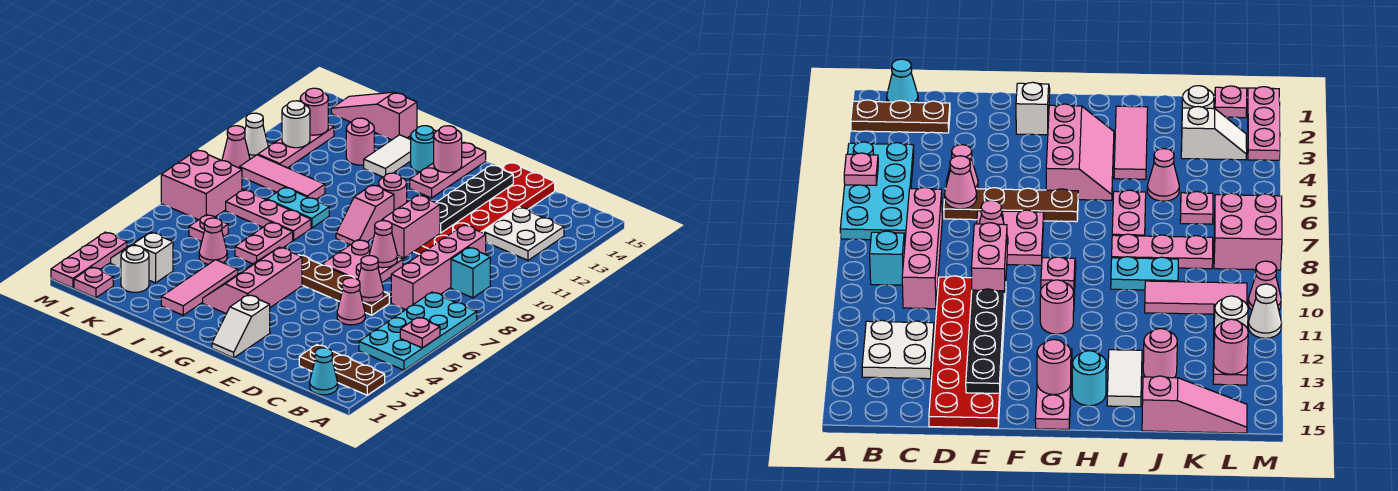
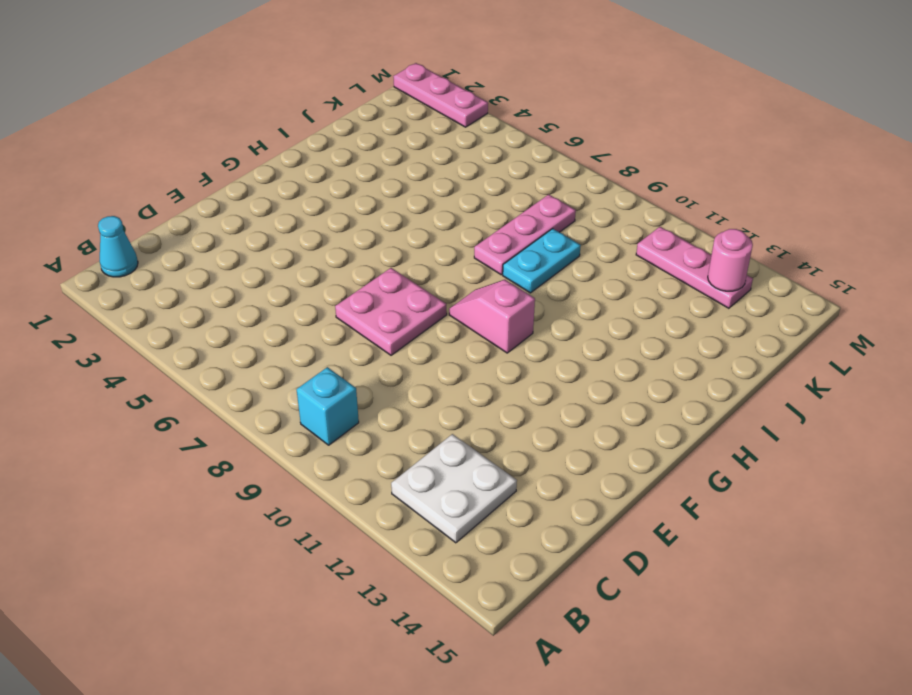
none -> brown plate A2:C2 level 1
none -> cyan plate A4:B7 level 1
none -> pink brick C7:C10 level 1
none -> pink cone D5 level 1

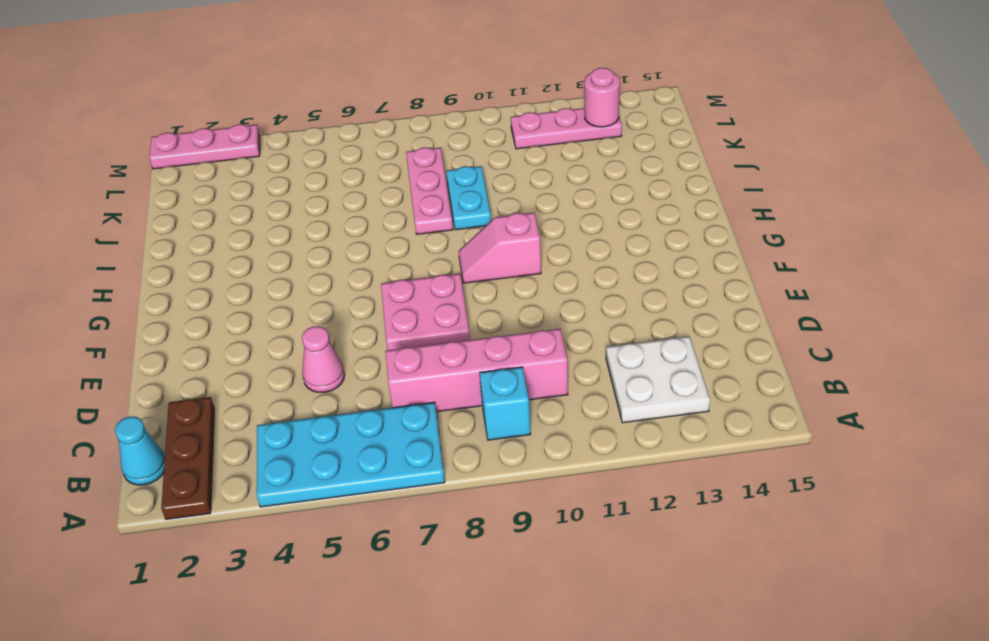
none -> brown plate D6:G6 level 1
none -> red plate D10:E15 level 1
none -> white slope F1:F2 level 1 top 2
none -> pink slope G3:H5 level 1 top G

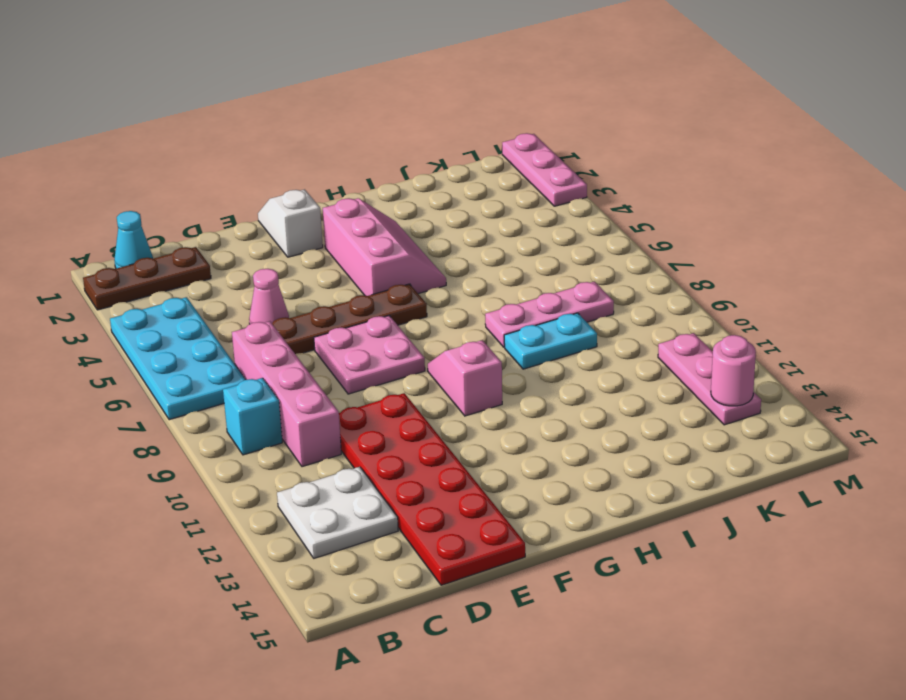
none -> pink round brick G11 level 1
none -> pink plate G13:G15 level 1
none -> cyan round brick H14 level 1
none -> pink tile I2:I4 level 1

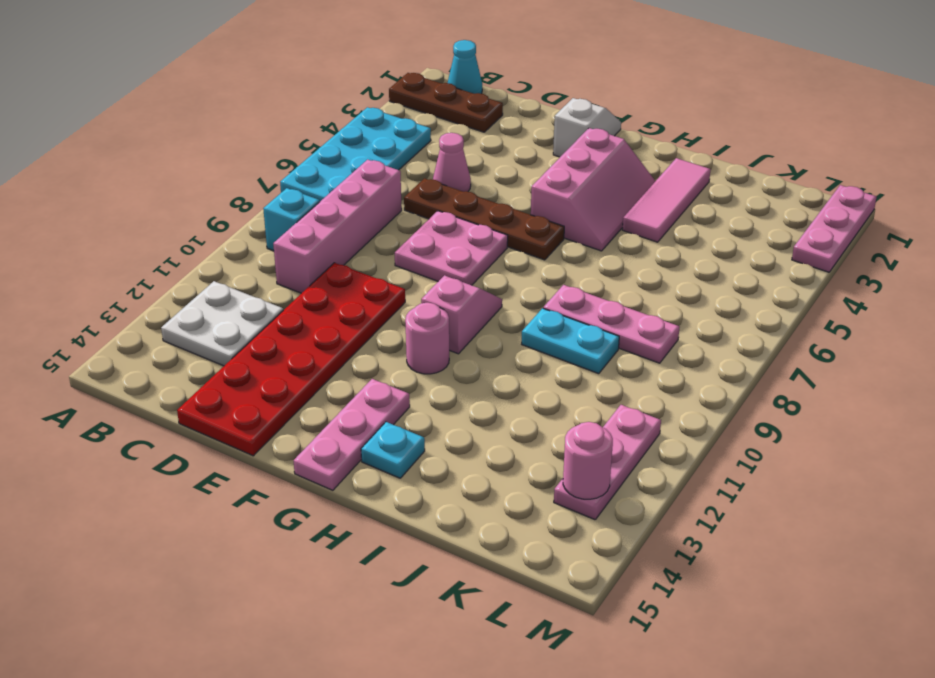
cyan plate H14 level 1 -> cyan round brick H14 level 1
none -> pink plate I6:I7 level 1
none -> white tile I13:I14 level 1
none -> pink cone J5 level 1
none -> pink tile J10:L10 level 1

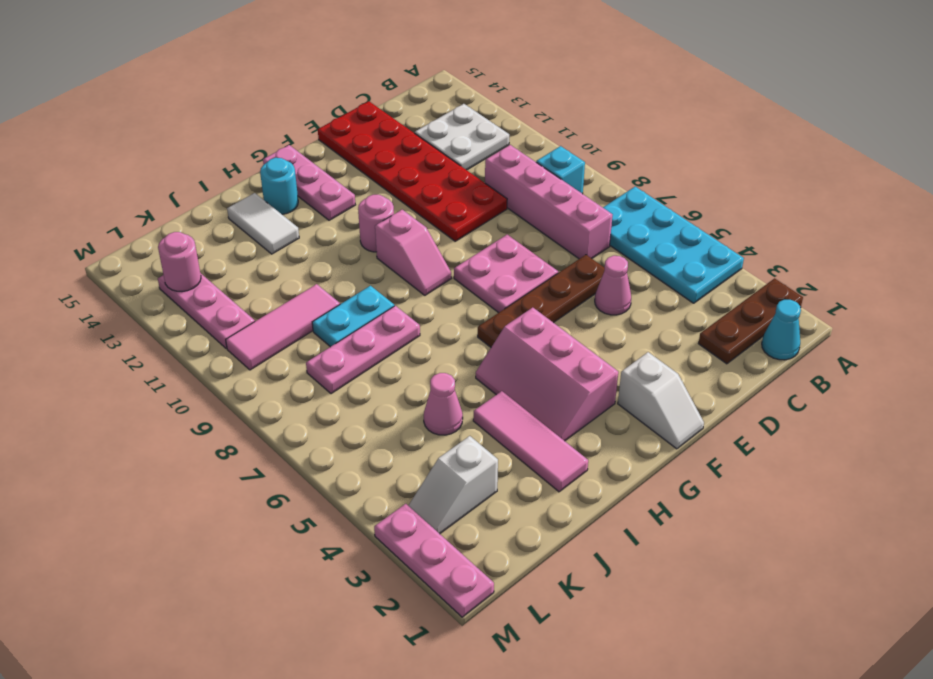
none -> pink plate I6:I7 level 1
none -> pink round brick J13 level 1
none -> pink slope J15:L15 level 1 top J
none -> white round brick K2 level 1

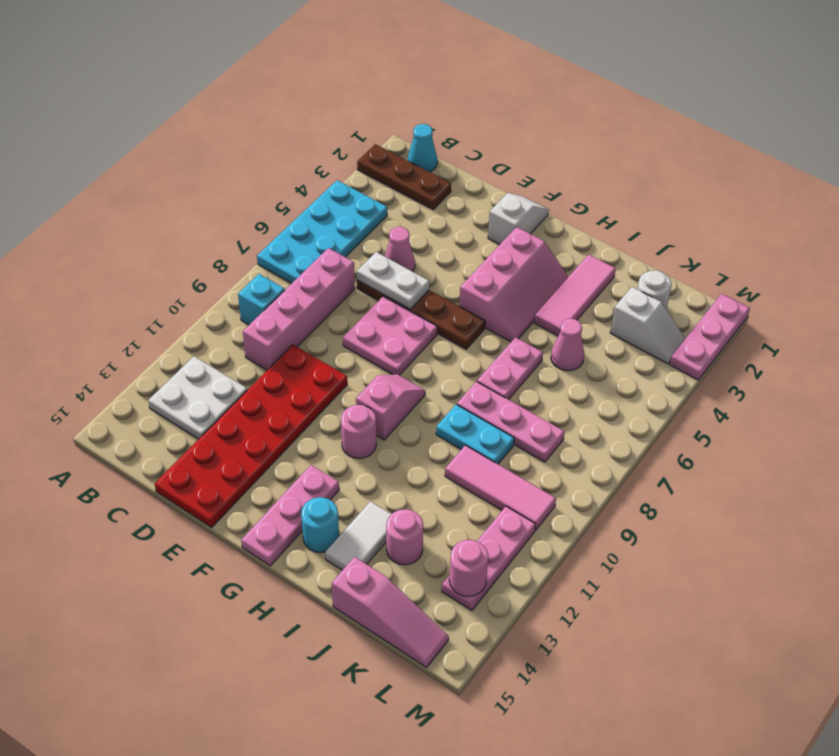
white plate D6:E6 level 2 -> pink cone D6 level 2
none -> pink plate K6 level 1
none -> pink plate L1 level 1
none -> pink brick L7:M8 level 1
none -> pink cone M10 level 1

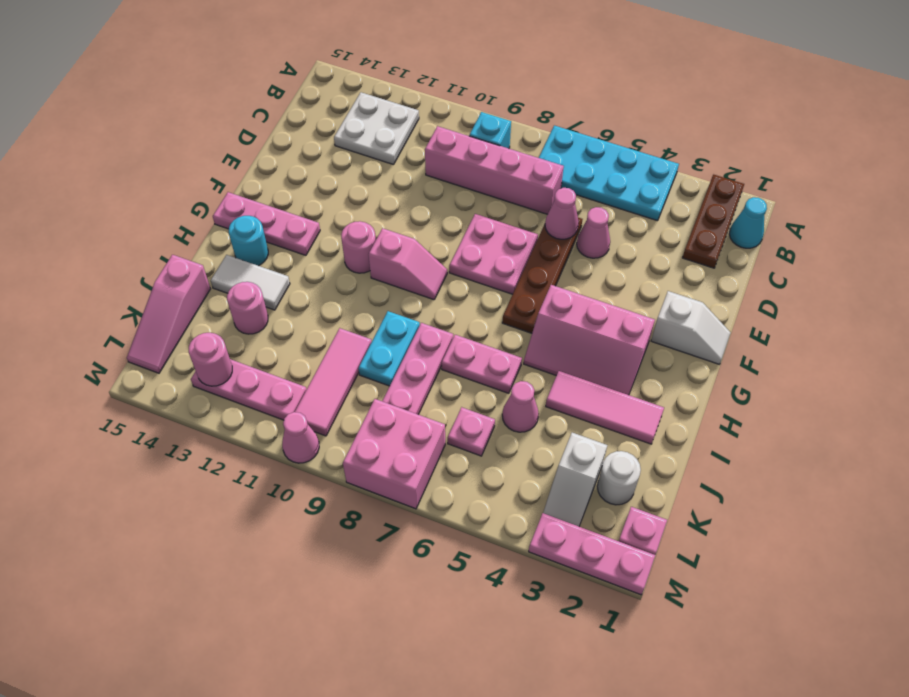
none -> red plate D10:E15 level 1
none -> white cone M11 level 1
none -> pink plate A5 level 2
none -> pink cone E8 level 2

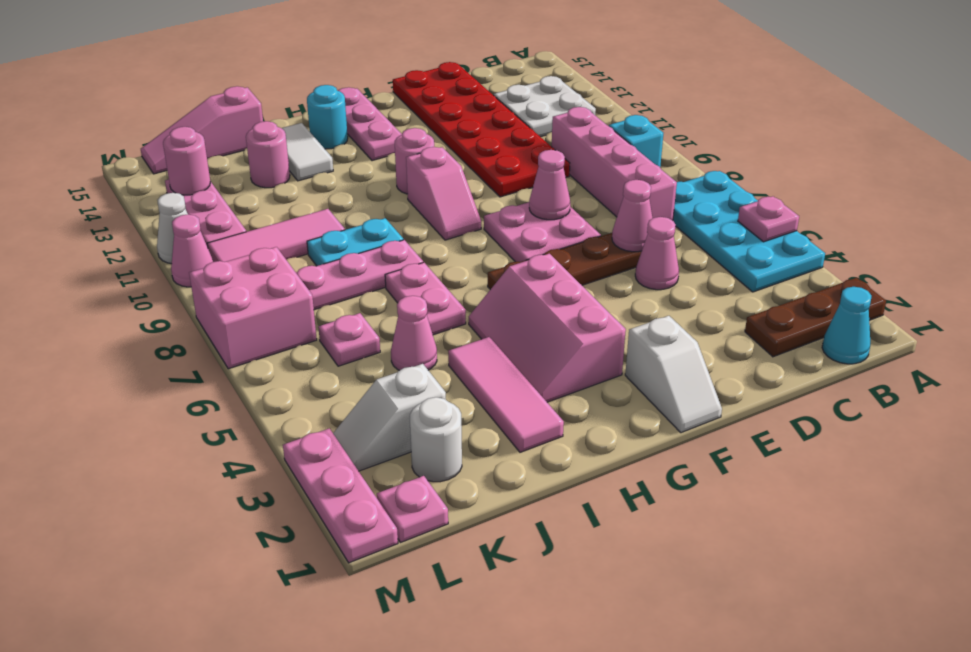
none -> pink brick E9:E10 level 2
none -> black plate E11:E14 level 2
none -> pink round brick G14 level 2
none -> white round brick L12 level 2

